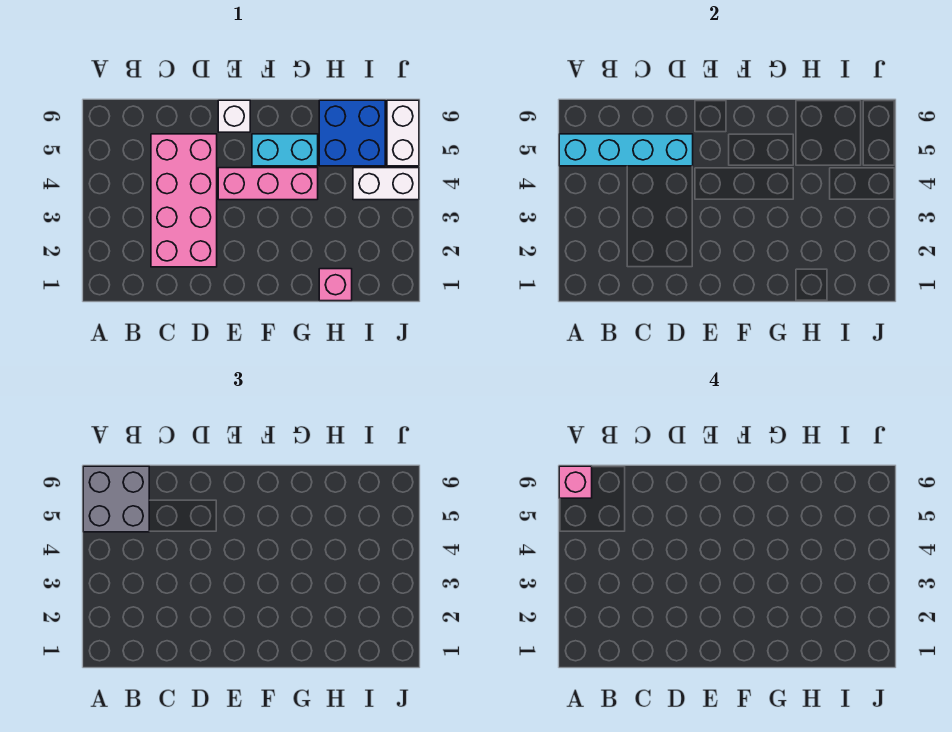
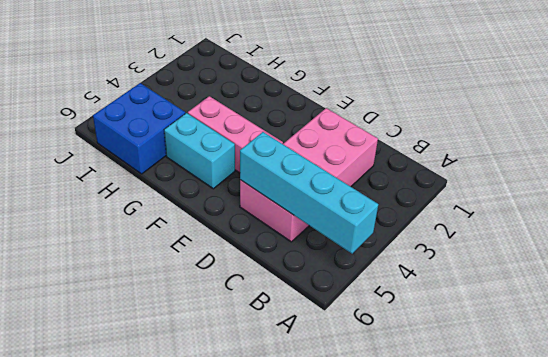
none -> white brick E6 level 1
none -> pink brick H1 level 1

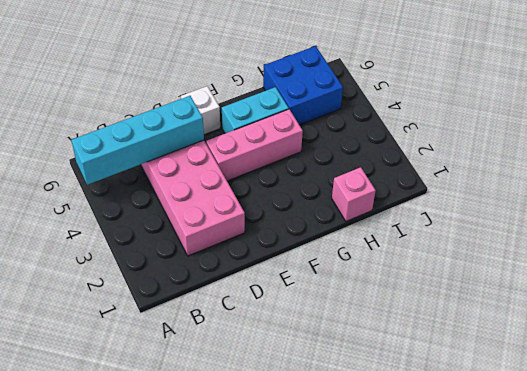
none -> white brick I4:J4 level 1
none -> white brick J5:J6 level 1

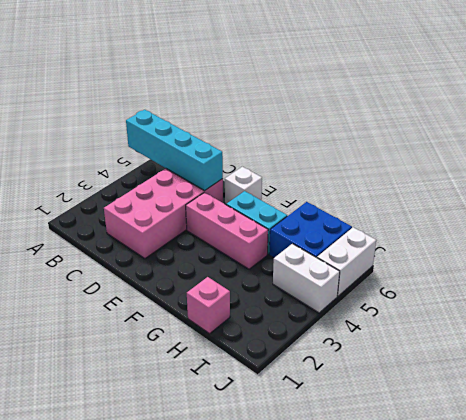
none -> grey brick A5:B6 level 3
none -> pink brick A6 level 4

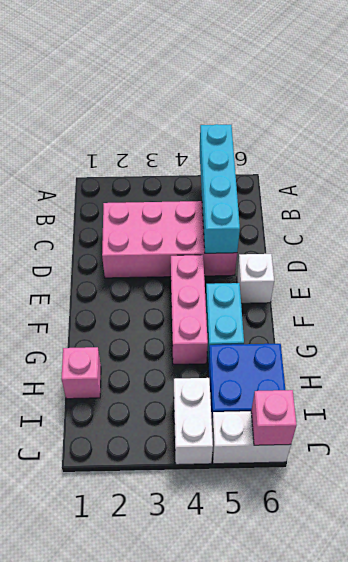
pink brick J6 level 2 -> pink brick A6 level 4
none -> grey brick A5:B6 level 3

